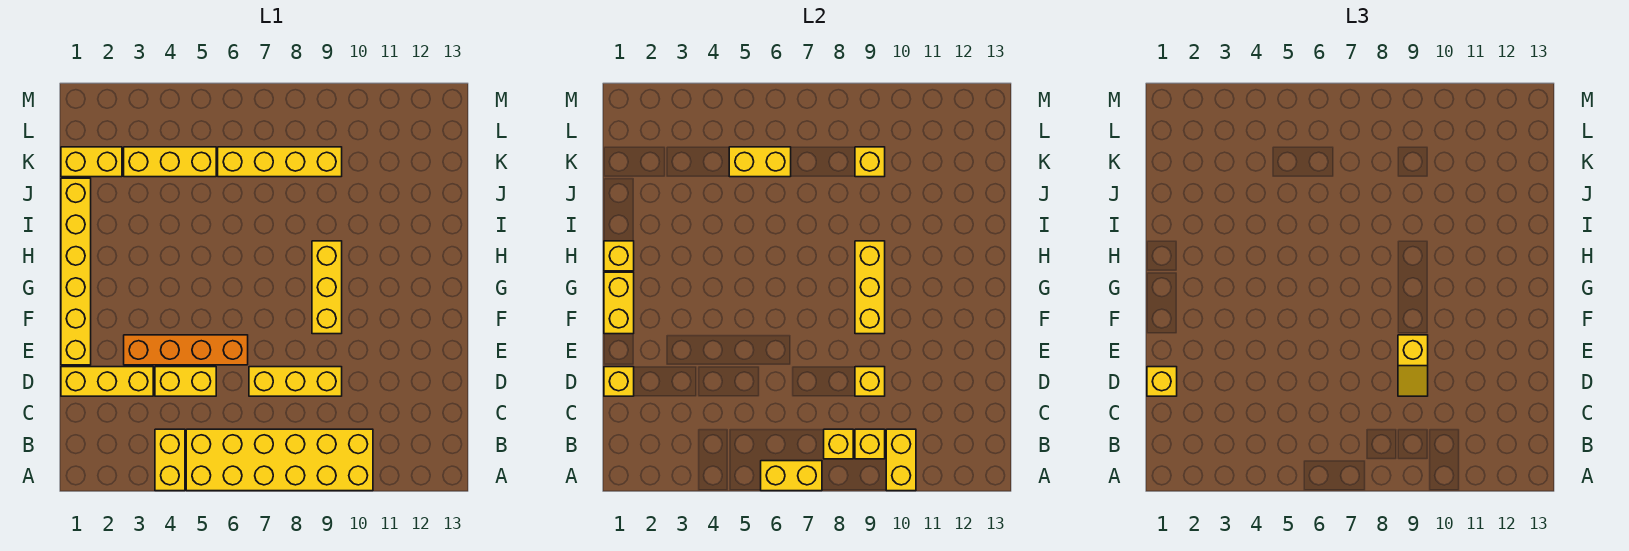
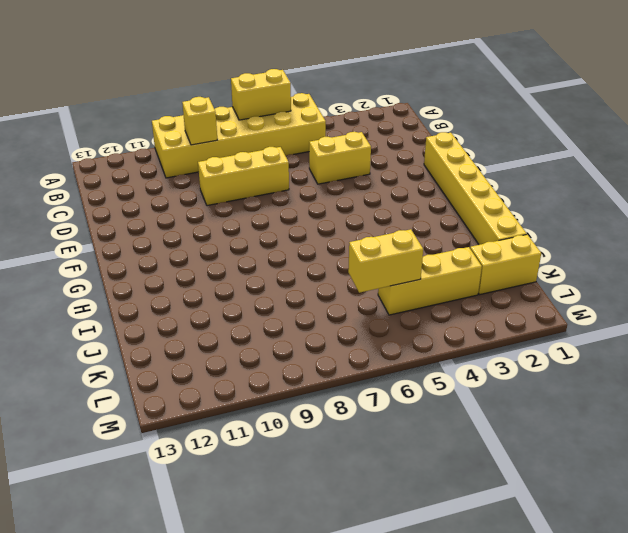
none -> yellow brick A4:B4 level 1
none -> yellow brick D1:D3 level 1
none -> orange brick E3:E6 level 1

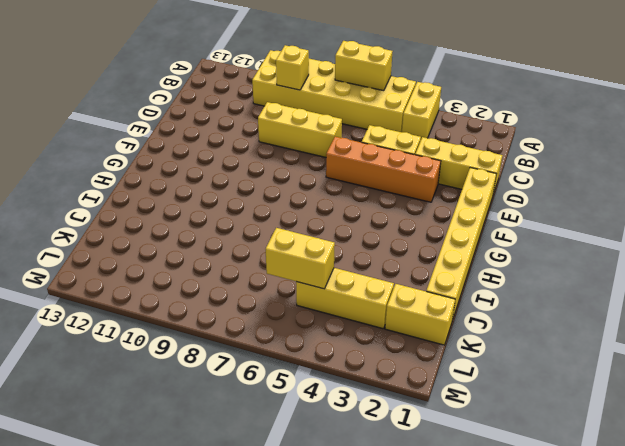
none -> yellow brick F9:H9 level 1
none -> yellow brick K6:K9 level 1
none -> yellow brick A10:B10 level 2

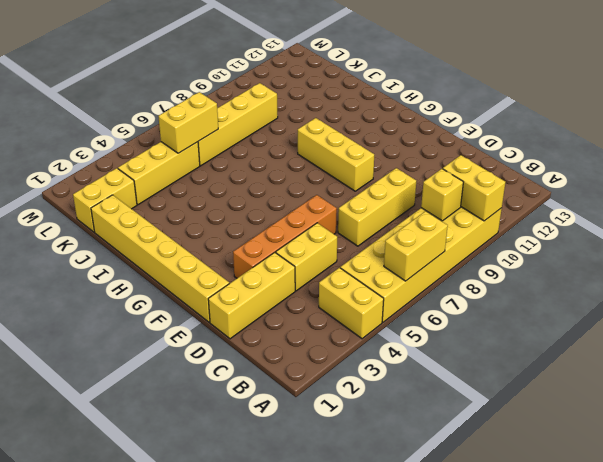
none -> yellow brick B8 level 2
none -> yellow brick D1 level 2
none -> yellow brick D9 level 2

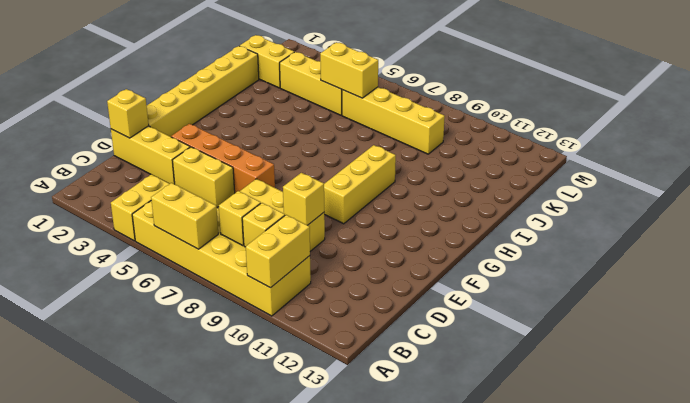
none -> yellow brick F1:G1 level 2
none -> yellow brick F9:H9 level 2
none -> yellow brick H1 level 2

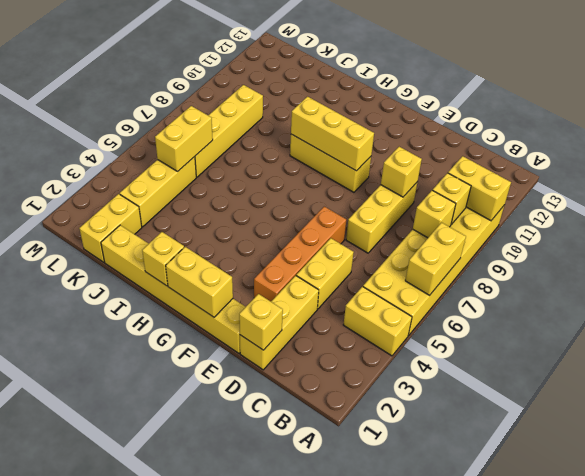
none -> yellow brick K9 level 2
none -> yellow brick D1 level 3
none -> yellow slope D9:E9 level 3 top E

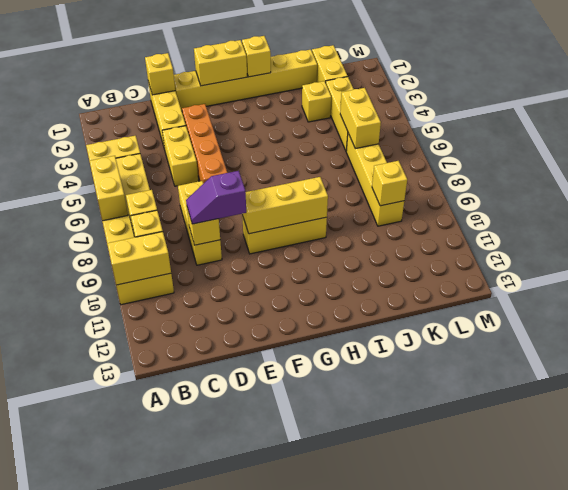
purple slope D9:E9 level 3 top E -> yellow slope D9:E9 level 3 top E
yellow brick J3 level 1 -> yellow brick D1 level 3

